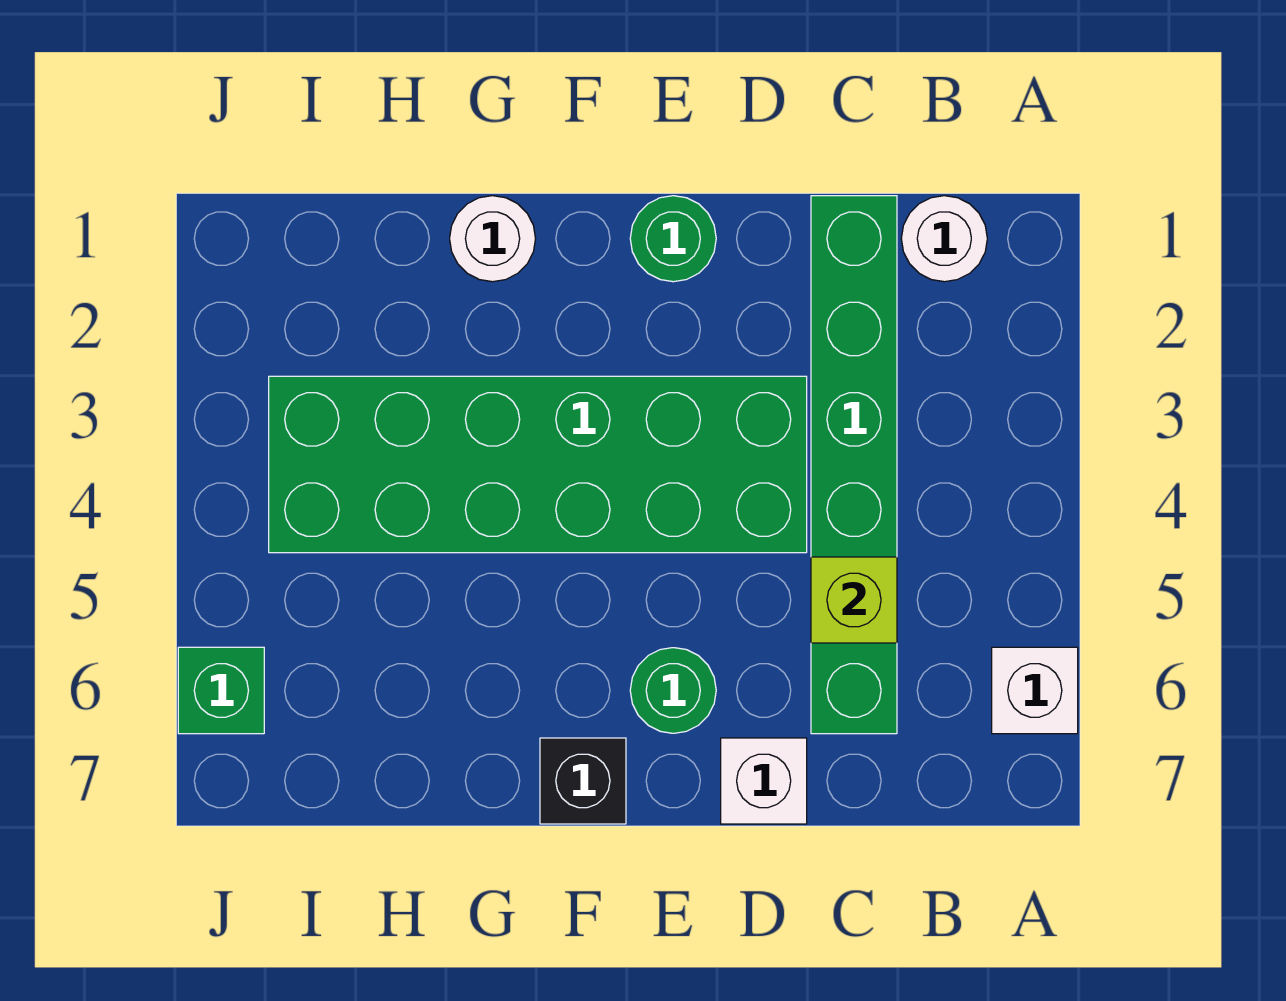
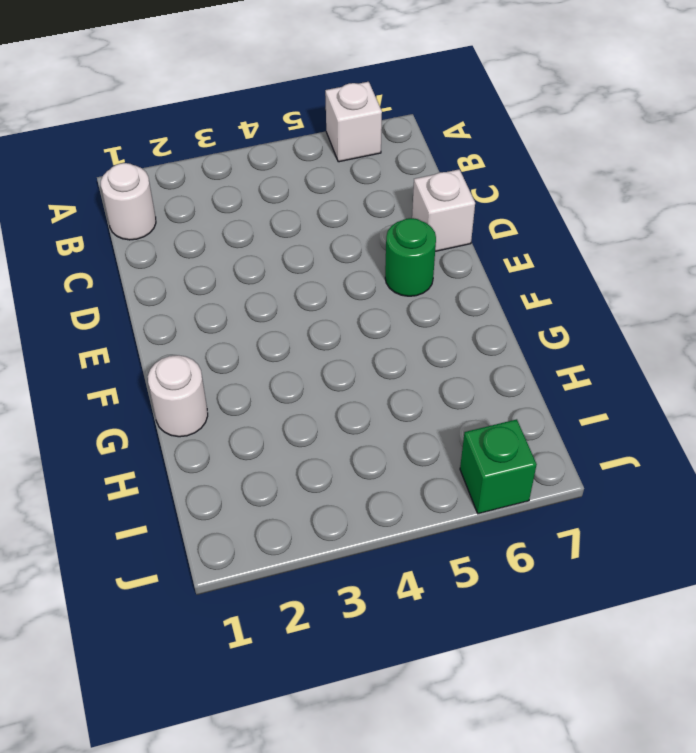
none -> green brick C1:C6 level 1
none -> green brick D3:I4 level 1

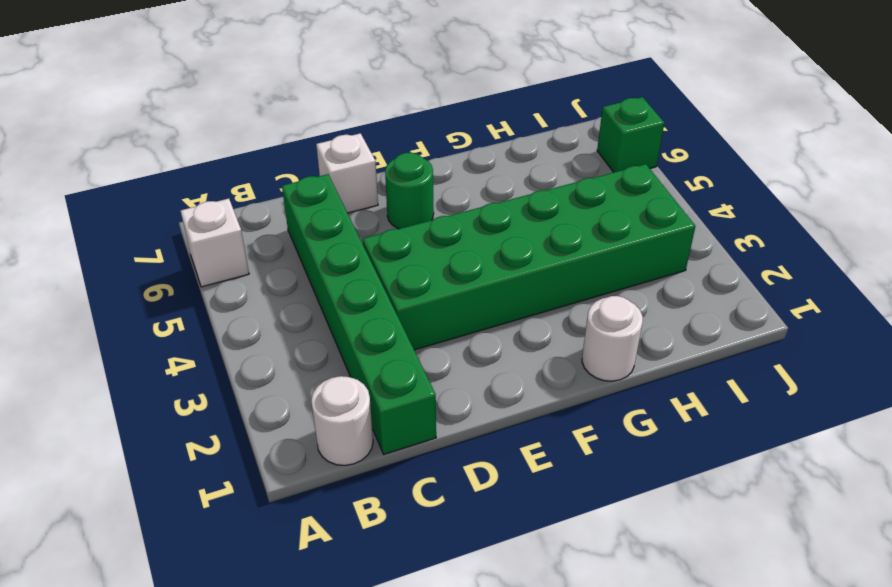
none -> green round brick E1 level 1
none -> black brick F7 level 1

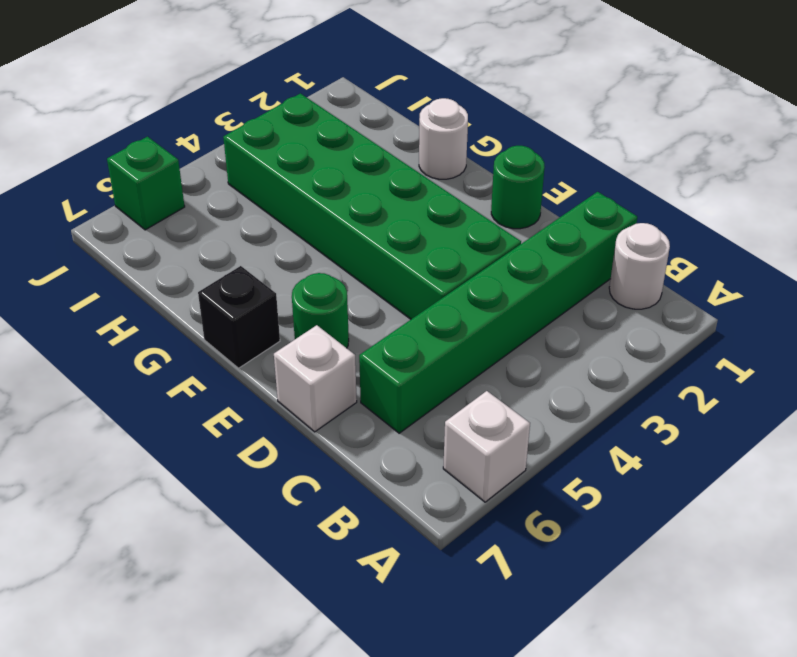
none -> lime brick C5 level 2

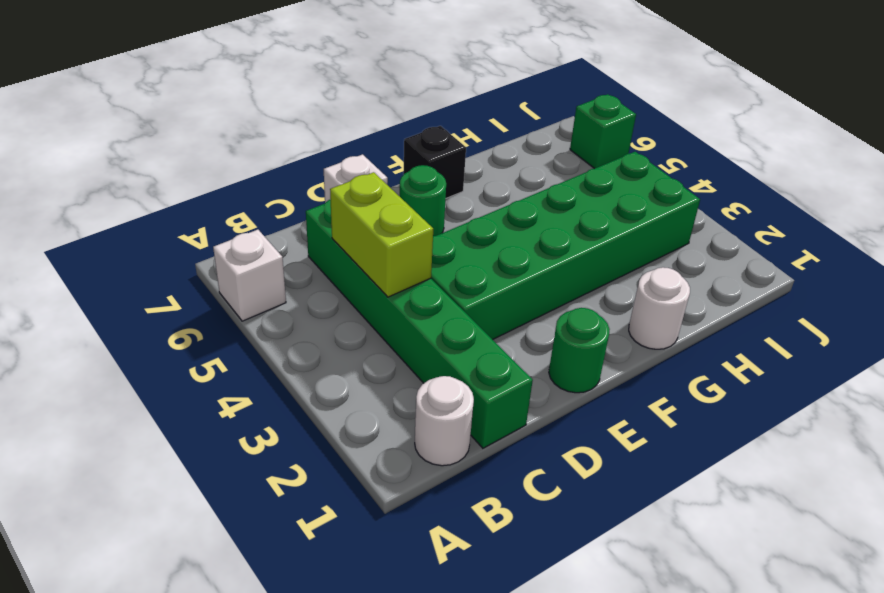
lime brick C4:C5 level 2 -> lime brick C5 level 2

